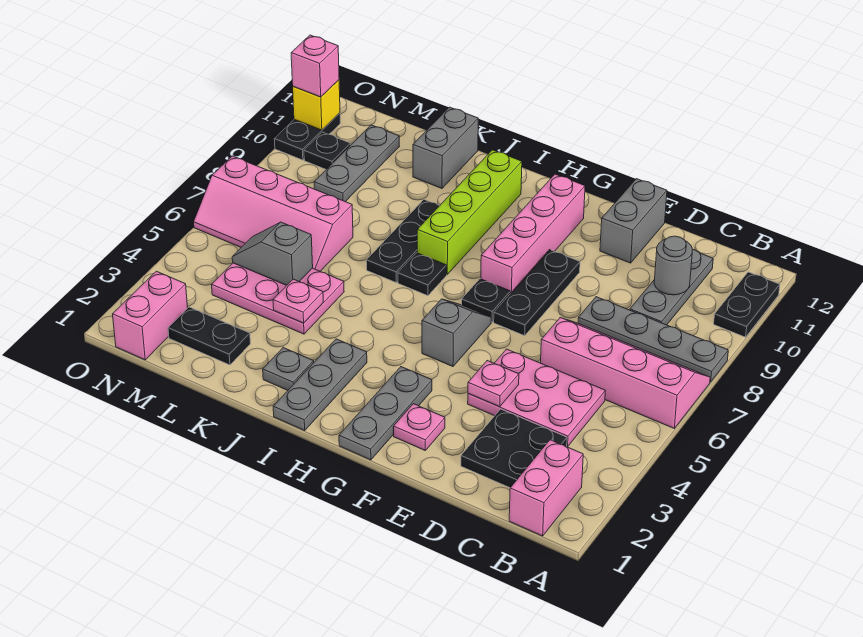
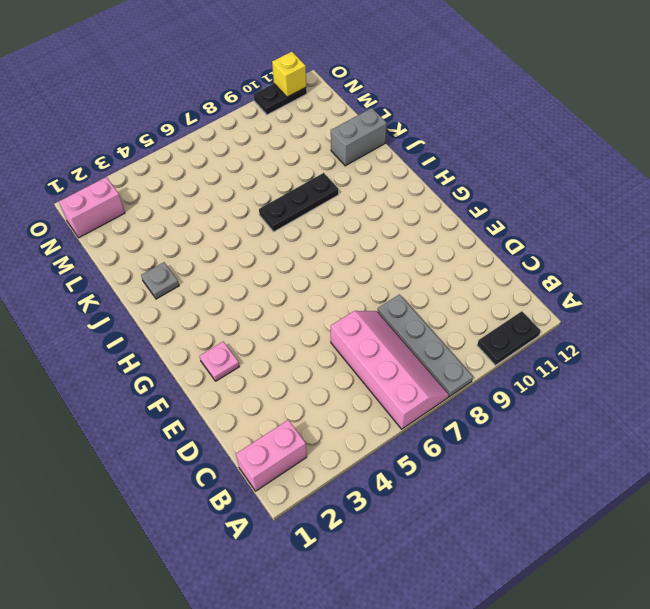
none -> black plate C2:D3 level 1
none -> pink plate C4:E5 level 1
none -> grey plate C9:C11 level 1
none -> grey brick E11:E12 level 1

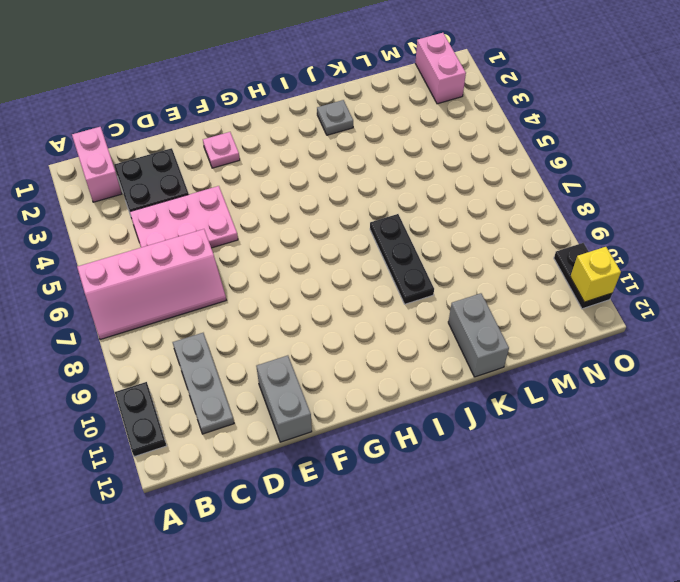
none -> grey plate A8:D8 level 1
none -> black plate F7:F9 level 1
none -> grey plate G1:G3 level 1
none -> grey slope G5:G6 level 1 top 5

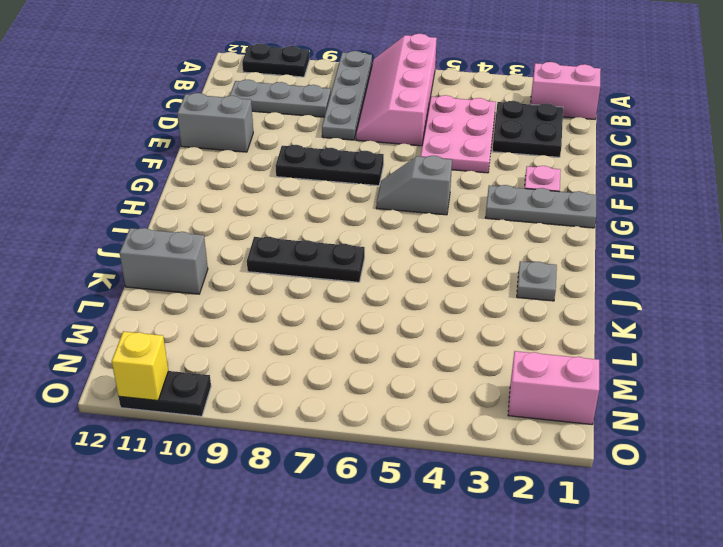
none -> black plate G7 level 1
none -> pink brick G8:G11 level 1
none -> grey plate I1:I3 level 1
none -> black plate I7 level 1

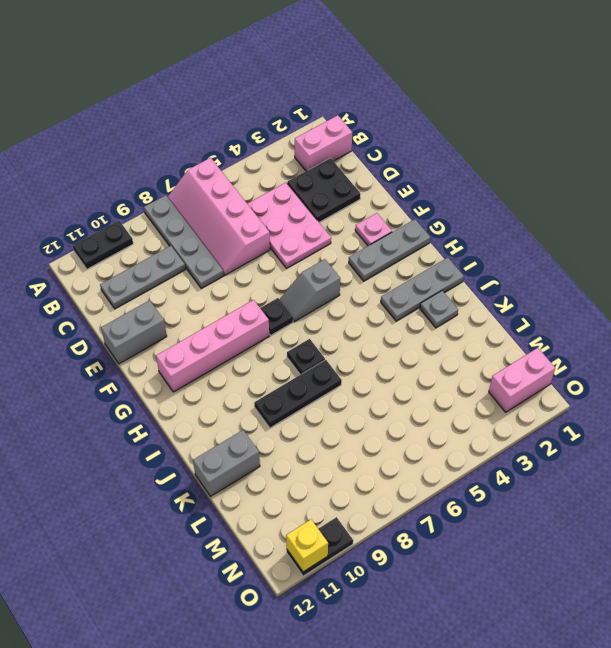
none -> black plate F7:F9 level 1
none -> lime brick I8:I11 level 1
none -> pink plate K4:M5 level 1
none -> black plate L2:M2 level 1

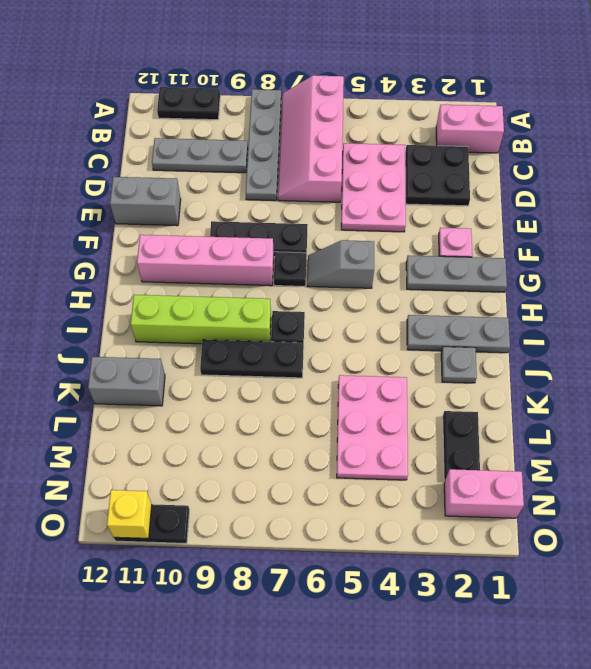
none -> pink slope L6:O7 level 1 top 7
none -> grey plate M9:M11 level 1
none -> black plate N10 level 1
none -> grey round brick C10 level 2

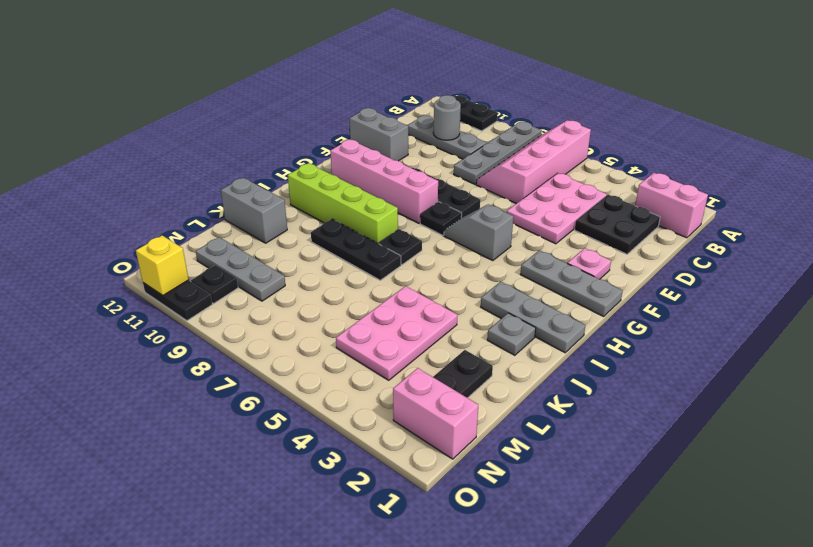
none -> pink slope L6:O7 level 1 top 7
none -> pink plate E4 level 2
none -> pink plate K4 level 2
none -> grey slope L5:M5 level 2 top L

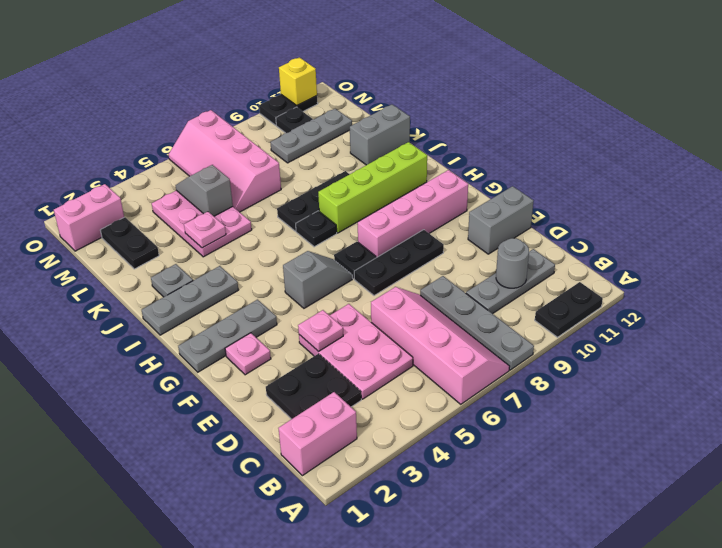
none -> pink brick O11 level 3

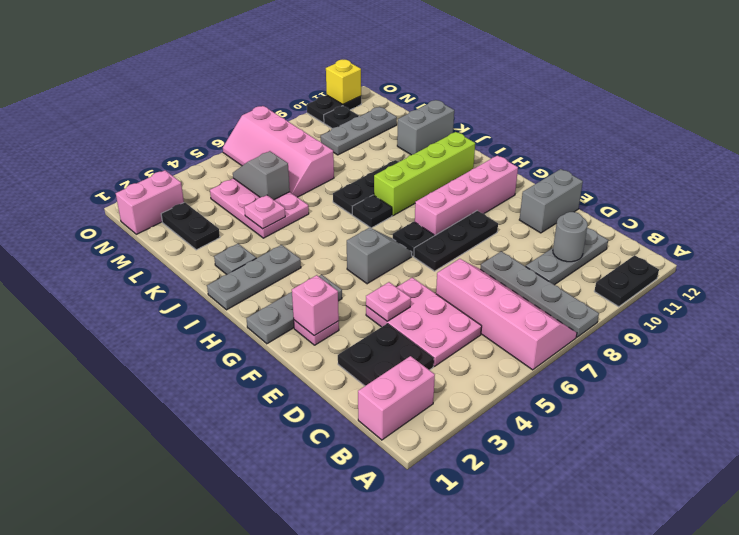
pink brick F2 level 2 -> pink brick O11 level 3

